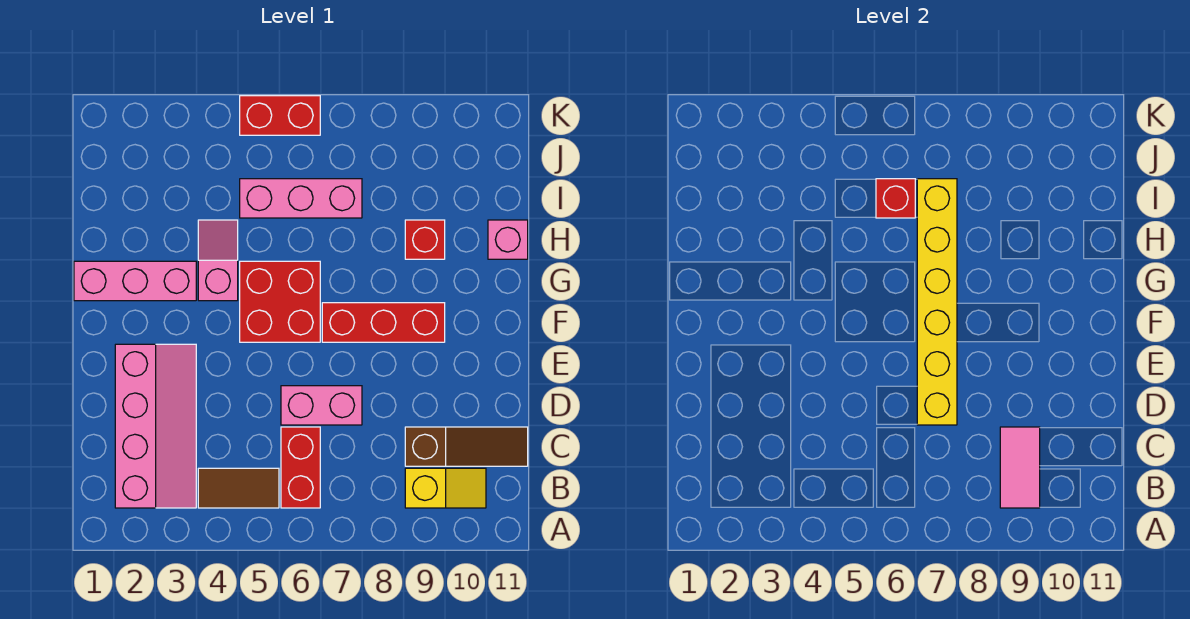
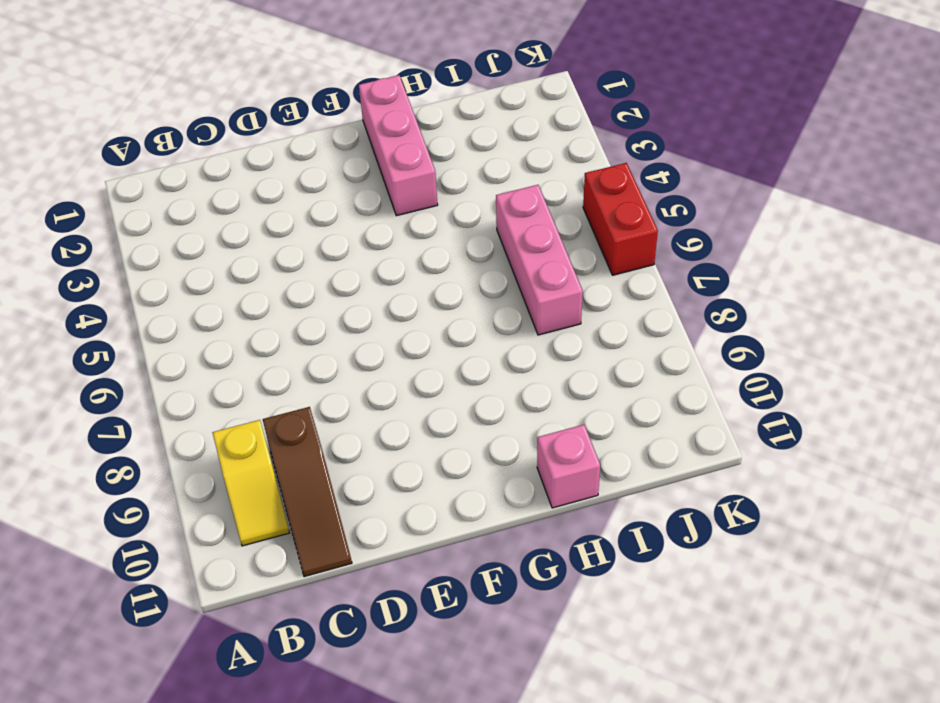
none -> pink slope B2:E3 level 1 top 2
none -> brown tile B4:B5 level 1
none -> red brick B6:C6 level 1

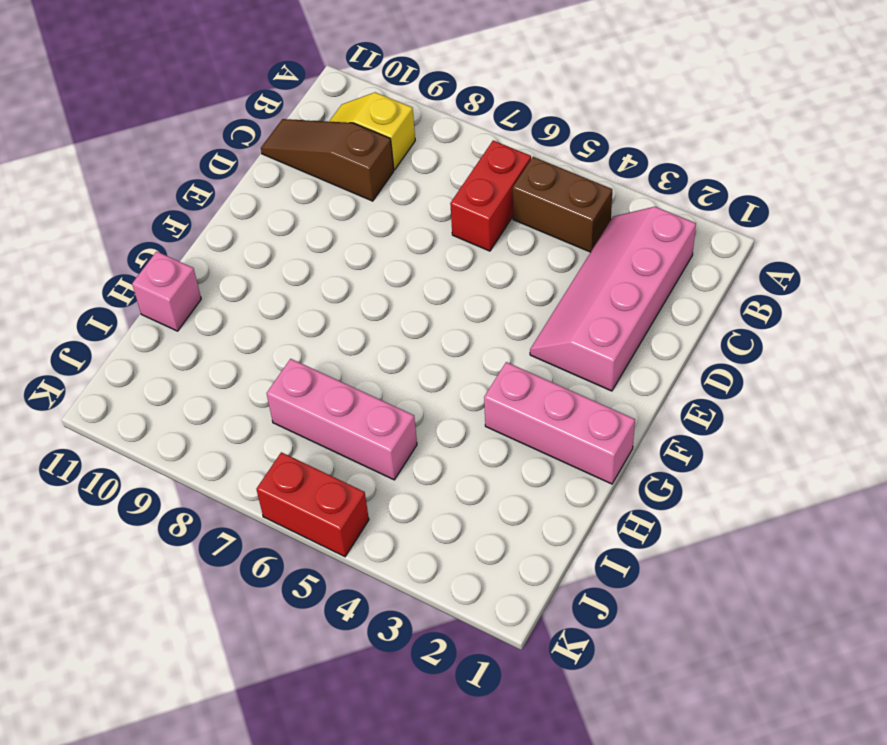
brown brick B4:B5 level 1 -> brown tile B4:B5 level 1
none -> pink brick D6:D7 level 1
none -> red brick F5:G6 level 1
none -> red brick F7:F9 level 1

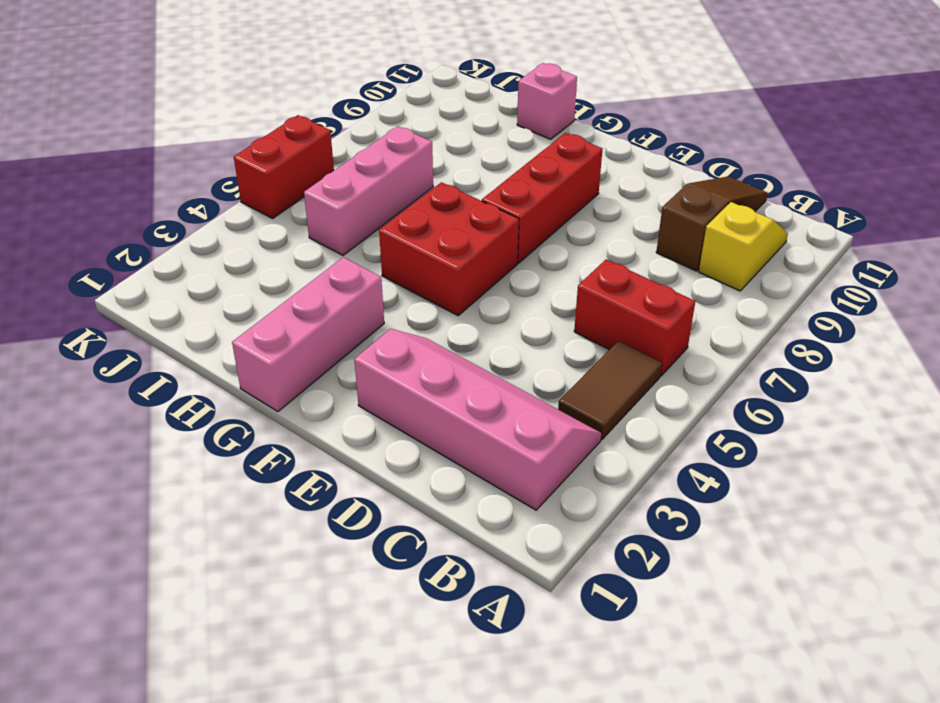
none -> pink brick D6:D7 level 1
none -> pink slope G4:H4 level 1 top G
none -> red brick H9 level 1

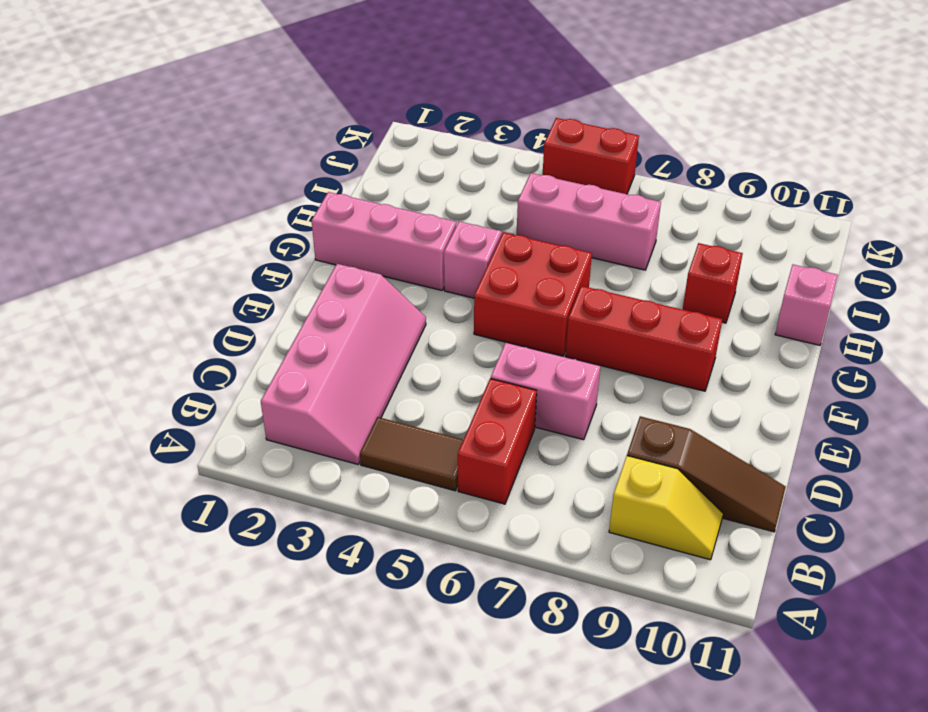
none -> pink tile B9:C9 level 2
none -> yellow brick D7:I7 level 2
none -> red brick I6 level 2

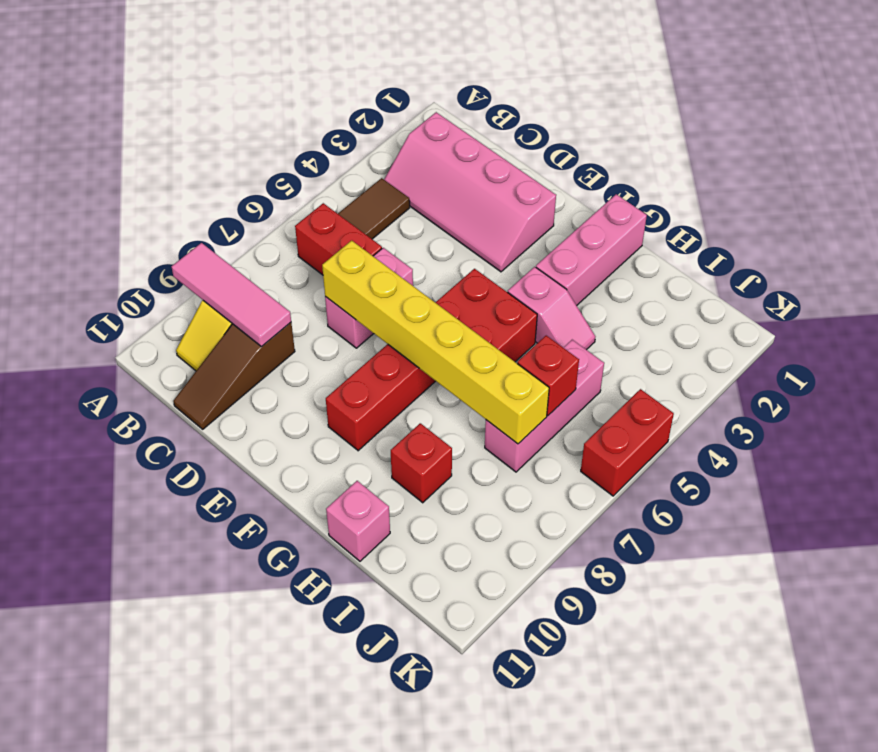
pink tile A9:C9 level 2 -> pink tile B9:C9 level 2

